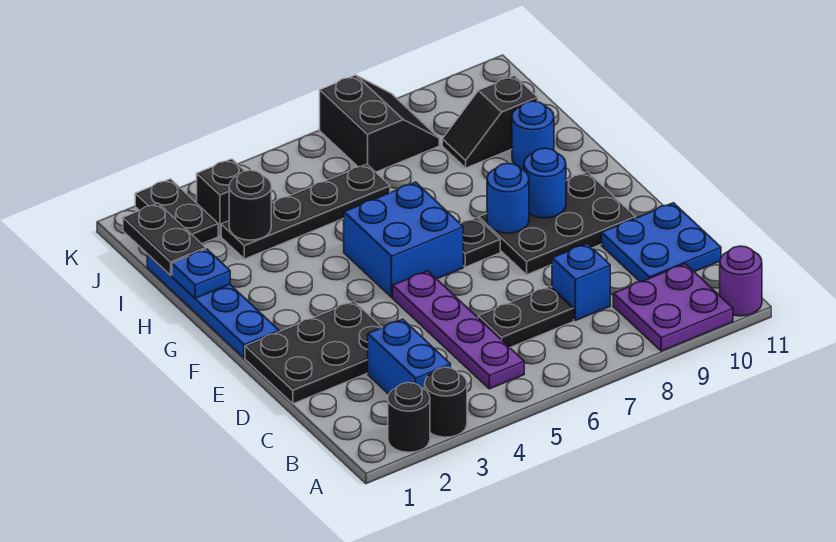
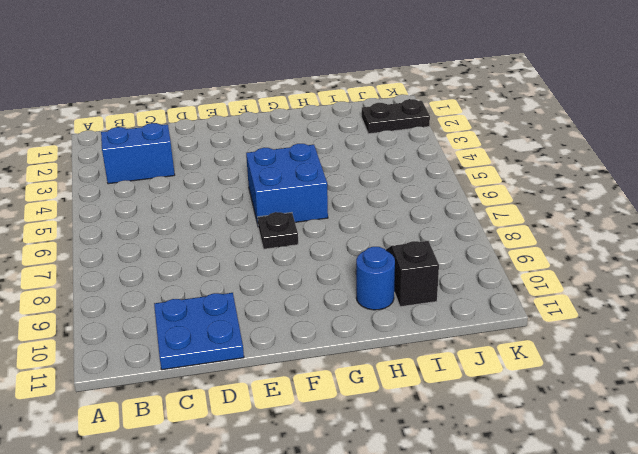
none -> black round brick A2 level 1
none -> black round brick A3 level 1
none -> purple plate A9:B10 level 1

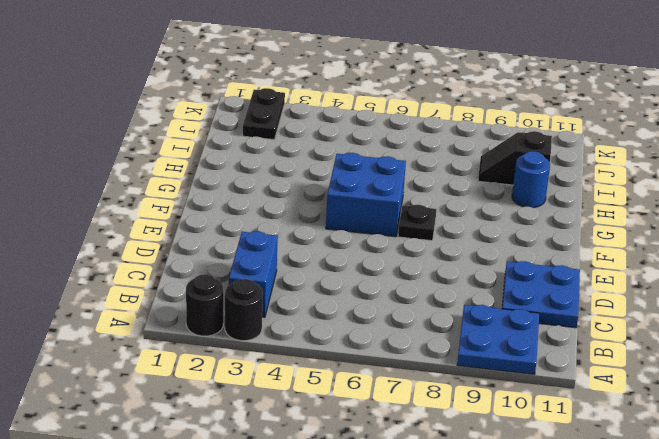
blue plate A9:B10 level 1 -> purple plate A9:B10 level 1
none -> purple round brick A11 level 1
none -> purple plate B5:E5 level 1
none -> black plate C6:C7 level 1

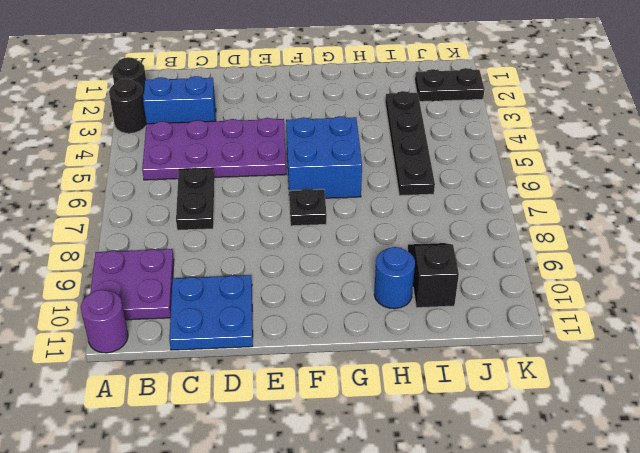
purple plate B4:E5 level 1 -> purple plate B5:E5 level 1
none -> blue brick C8 level 1
none -> black plate D1:E3 level 1
none -> black plate E8:F10 level 1

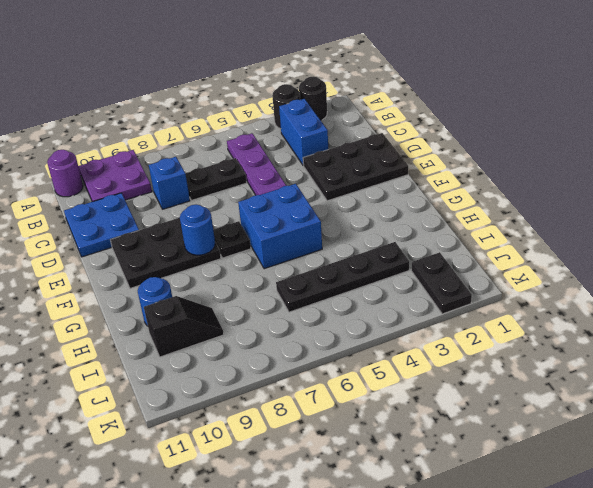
none -> blue plate F1:I1 level 1
none -> black brick J3 level 1
none -> black slope J7:K8 level 1 top 7

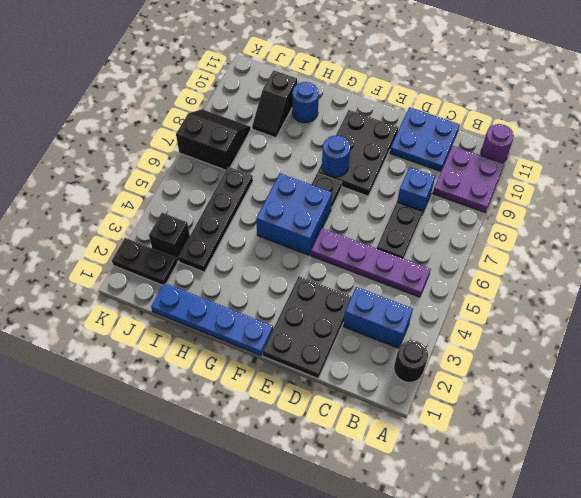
none -> black round brick A3 level 1
none -> blue round brick F9 level 2
none -> blue plate H1 level 2

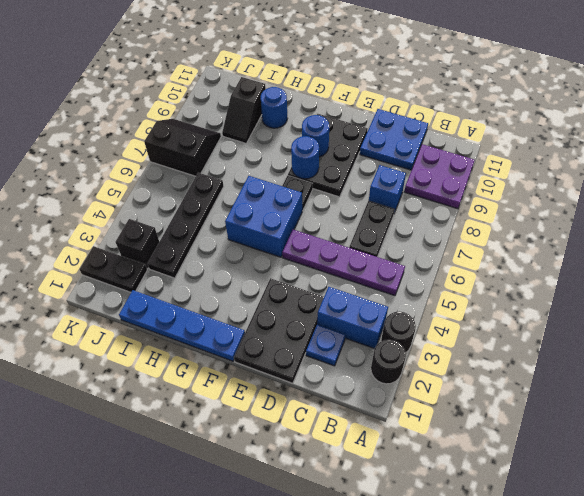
blue plate C2 level 1 -> blue plate H1 level 2
none -> purple round brick A11 level 1
none -> black plate I1:J1 level 2
none -> black round brick I3 level 2

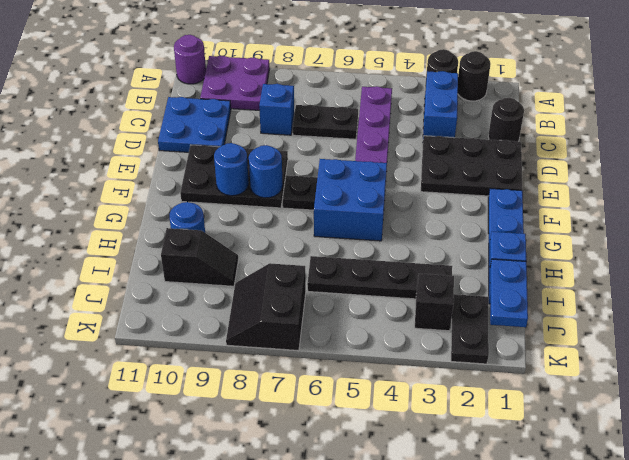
black round brick C1 level 1 -> black round brick I3 level 2
blue plate I1:J1 level 2 -> black plate I1:J1 level 2

